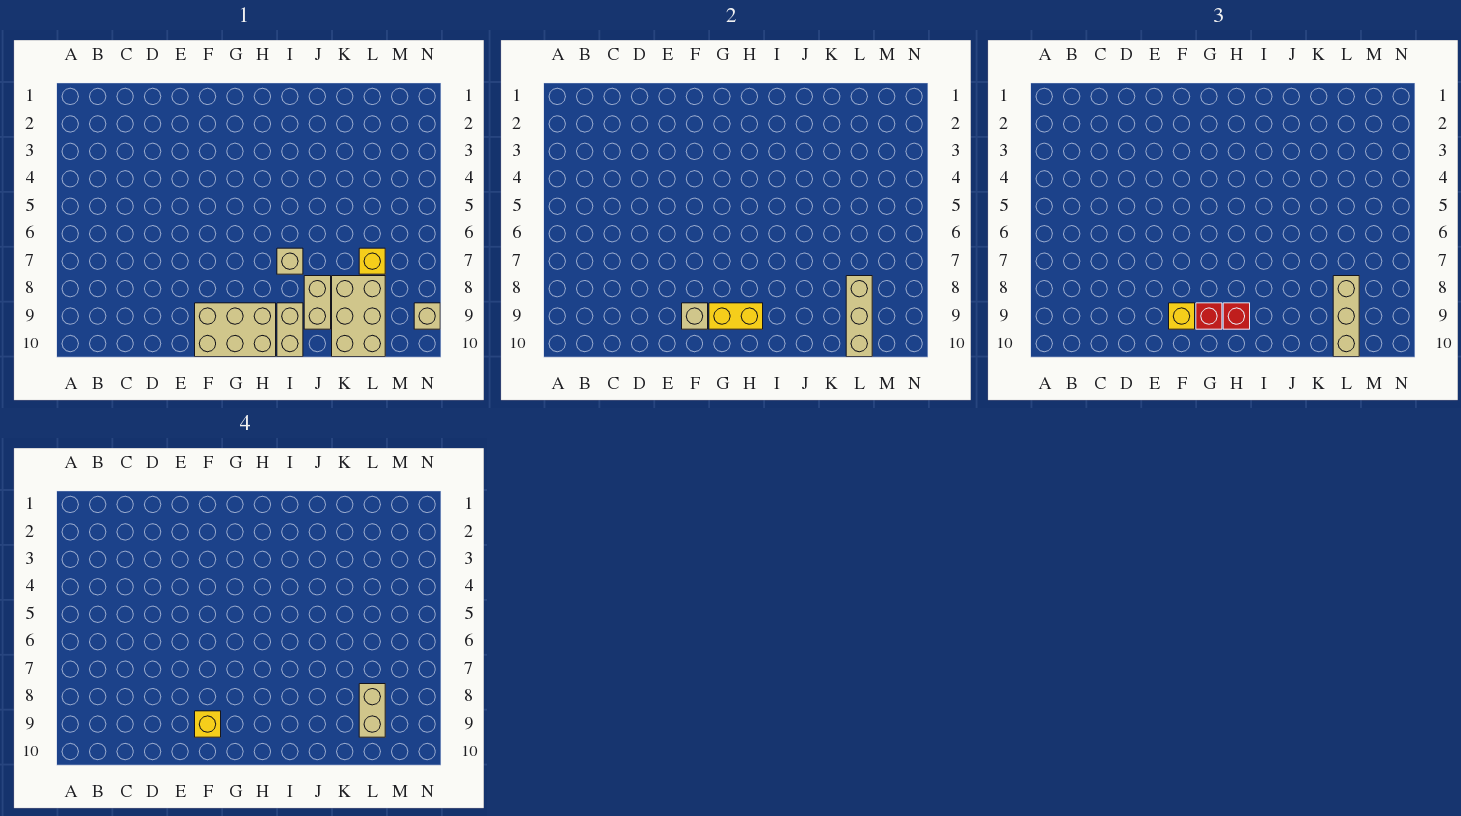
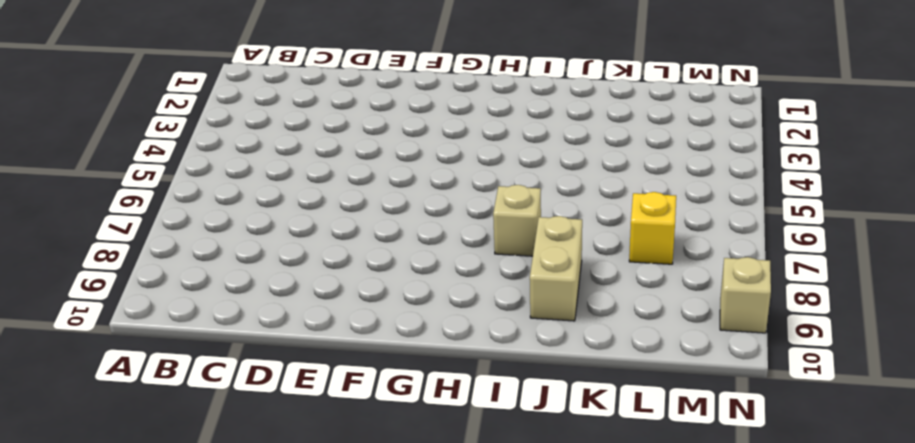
none -> tan brick F9:H10 level 1
none -> tan brick I9:I10 level 1
none -> tan brick K8:L10 level 1

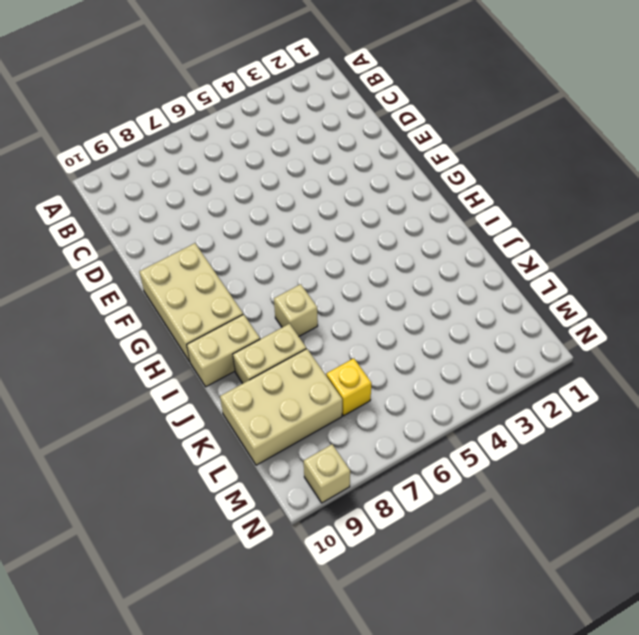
none -> tan brick F9 level 2
none -> yellow brick G9:H9 level 2
none -> tan brick L8:L10 level 2

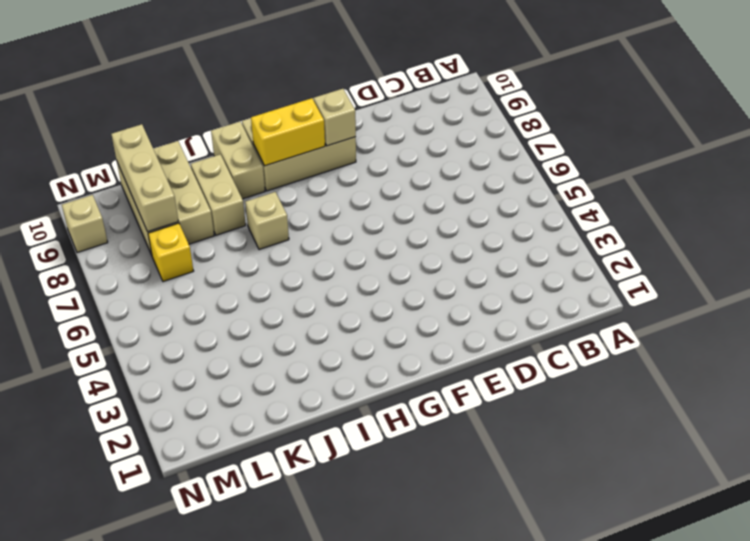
none -> yellow brick F9 level 3
none -> red brick G9 level 3
none -> red brick H9 level 3

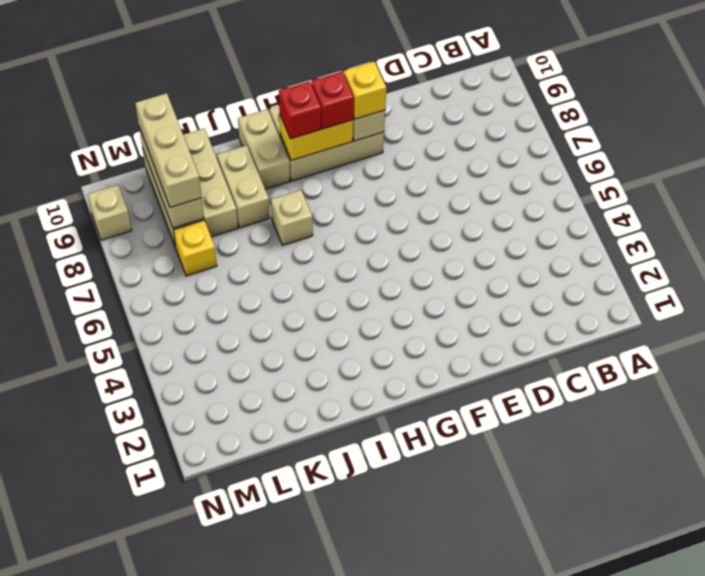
none -> yellow brick F9 level 4
none -> tan brick L8:L9 level 4

